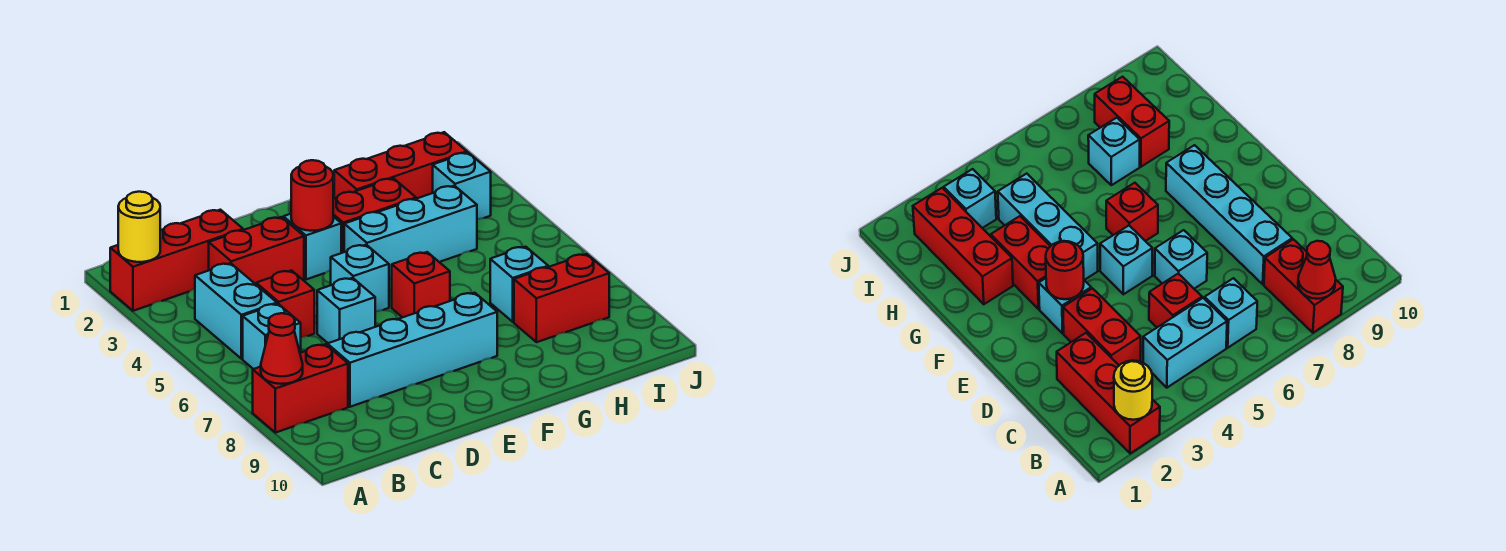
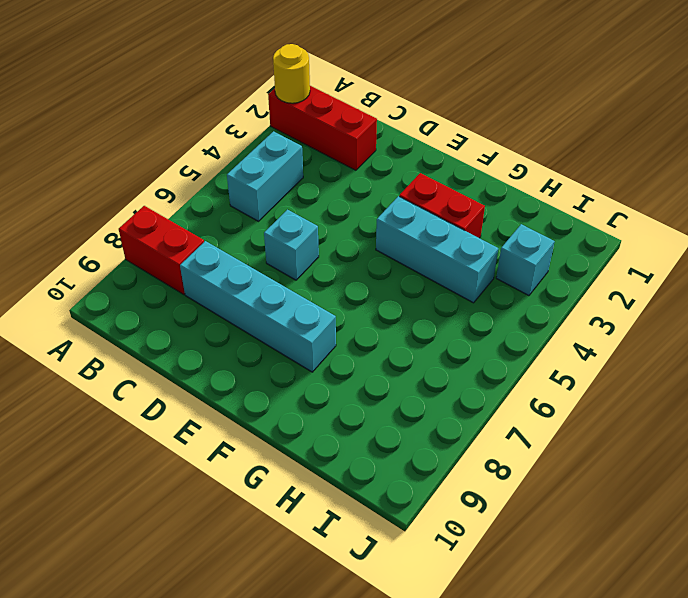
none -> cyan brick B6 level 1
none -> red brick C3:D3 level 1
none -> red brick C5 level 1

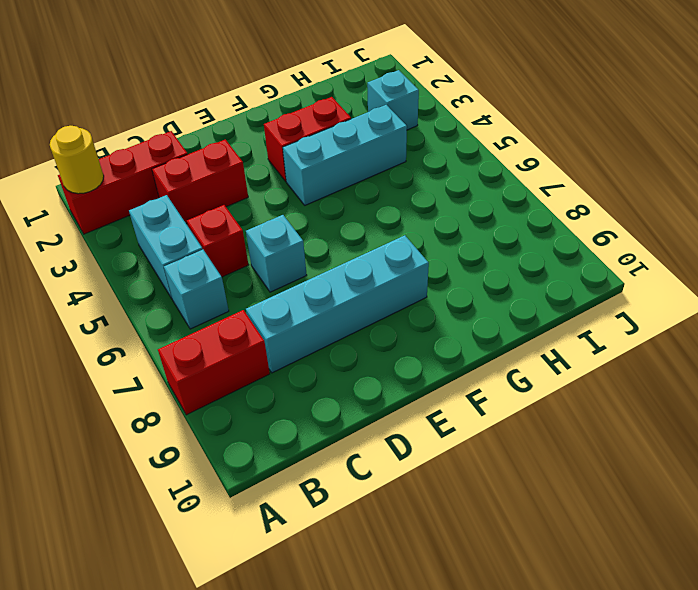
none -> cyan brick E3 level 1
none -> cyan brick E5 level 1
none -> red brick F6 level 1

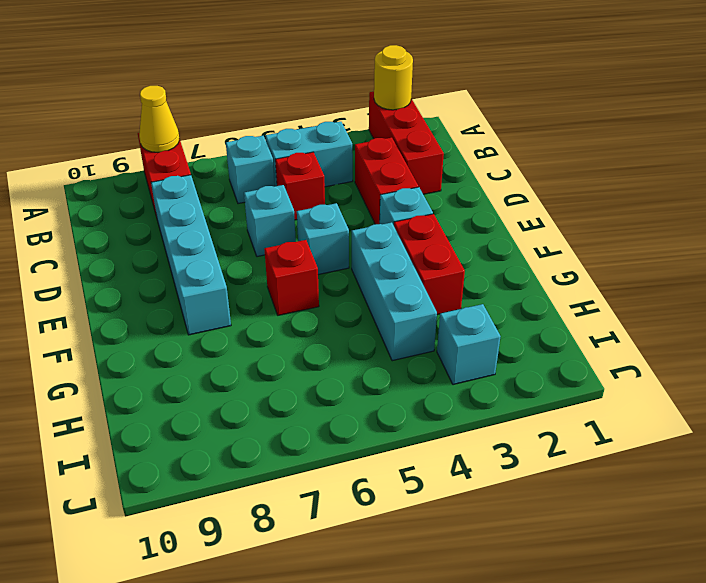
yellow cone A8 level 2 -> red cone A8 level 2
none -> red brick G2:I2 level 1
none -> cyan brick H7 level 1
none -> red brick H8:I8 level 1

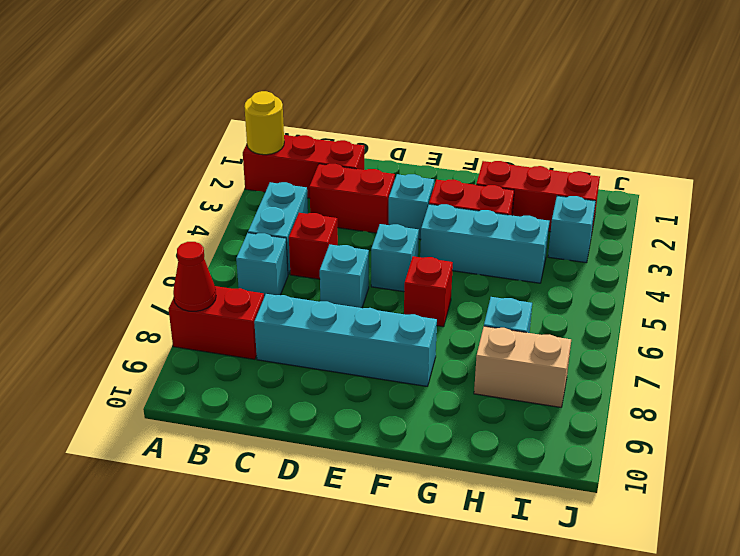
tan brick H8:I8 level 1 -> red brick H8:I8 level 1
none -> red round brick E3 level 2

